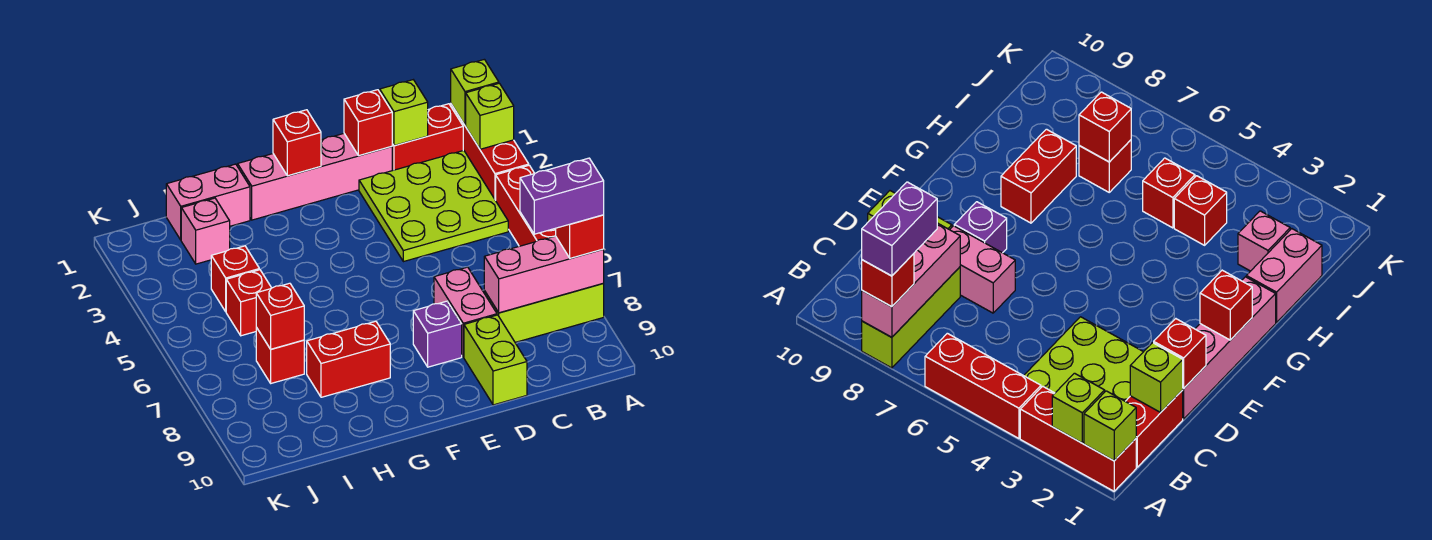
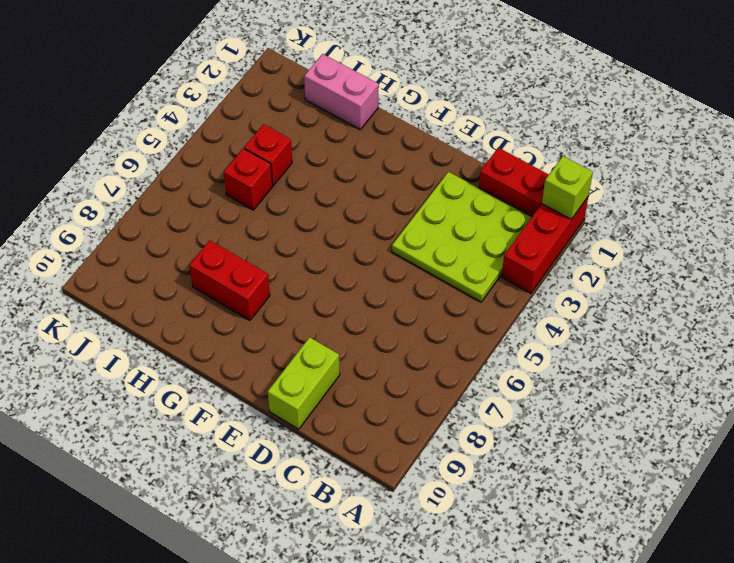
none -> red brick A4:A6 level 1
none -> lime brick A8:C8 level 1
none -> pink brick D1:G1 level 1

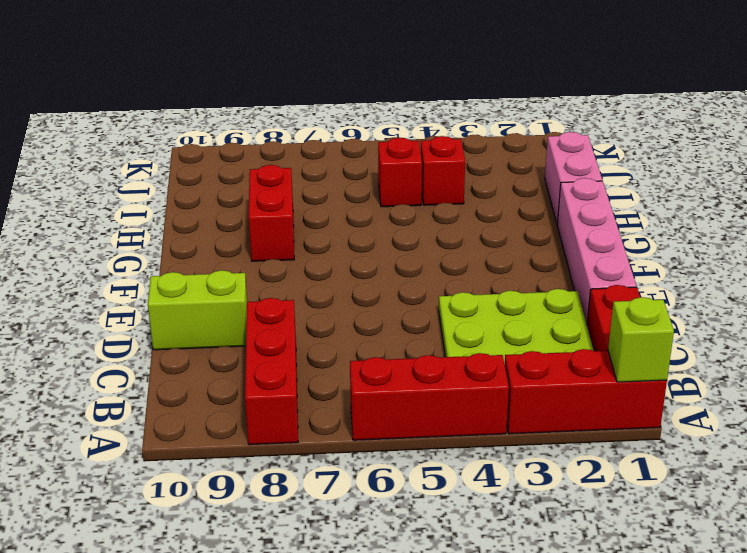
red brick A8:C8 level 1 -> lime brick A8:C8 level 1
none -> pink brick D7:D8 level 1
none -> purple brick E8 level 1
none -> pink brick I2 level 1

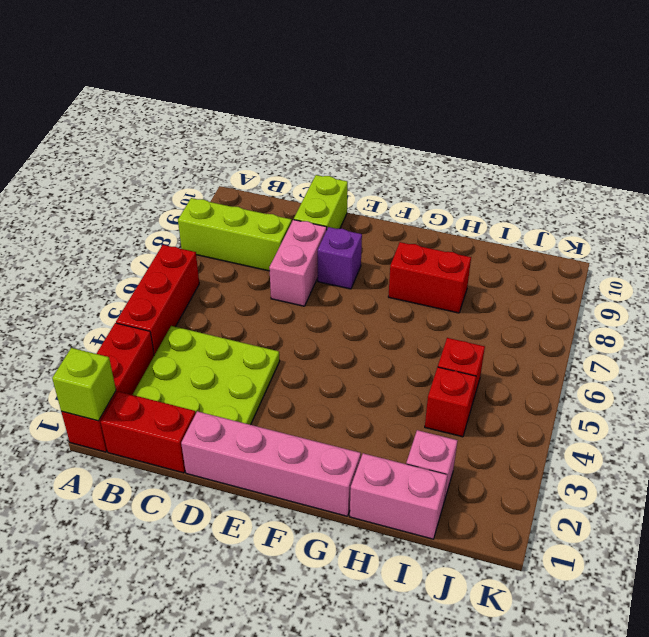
none -> red brick I7 level 1
none -> lime brick A2 level 2
none -> pink brick A8:C8 level 2

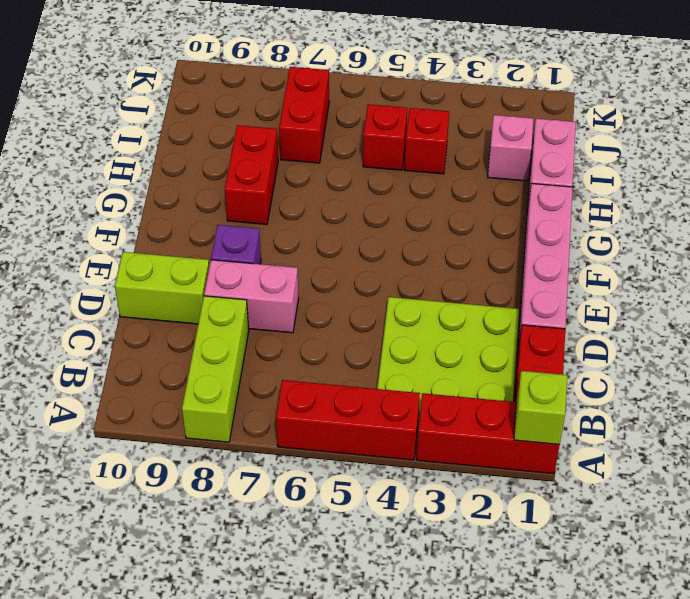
red brick I7:J7 level 1 -> red brick I7 level 1
none -> lime brick A2 level 2
none -> pink brick A8:C8 level 2
none -> lime brick C1 level 2

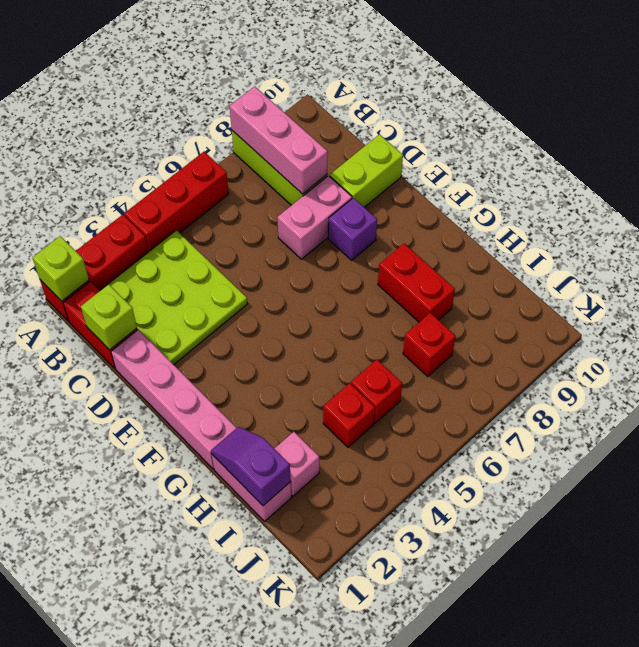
purple slope H1:I1 level 2 top I -> none
none -> lime brick A2 level 2
none -> red brick D1 level 2
none -> red brick F1 level 2

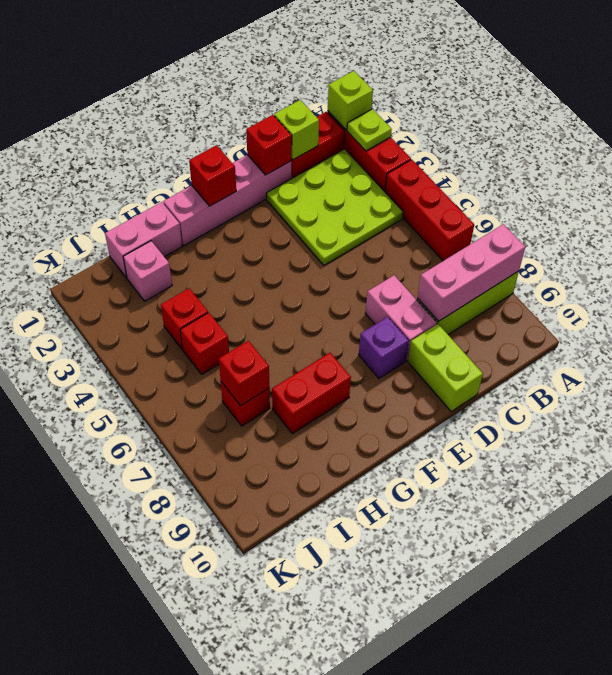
lime plate A2 level 2 -> lime brick A2 level 2
none -> red brick A8 level 3
none -> purple brick A8:B8 level 4

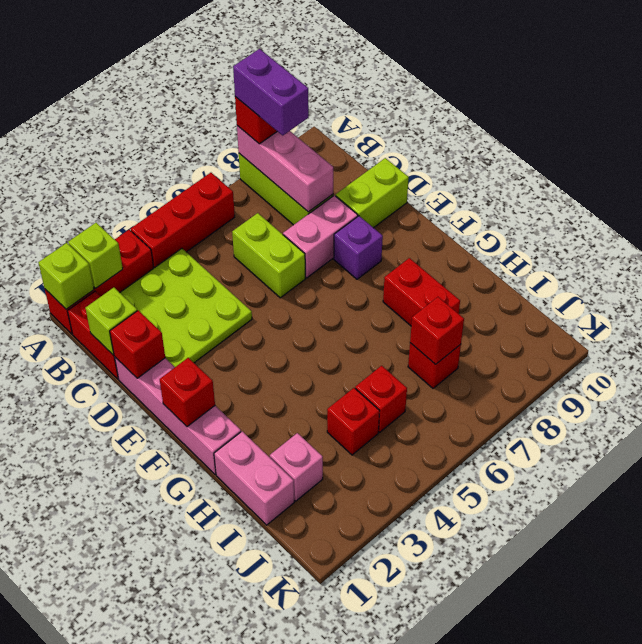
lime brick C6:D6 level 1 -> none

